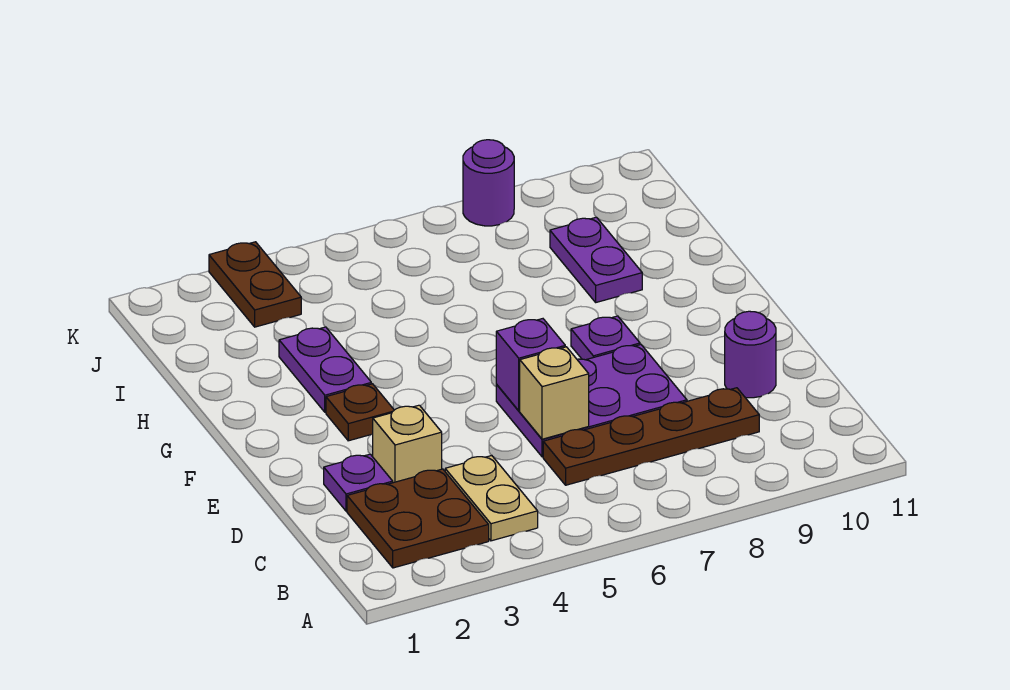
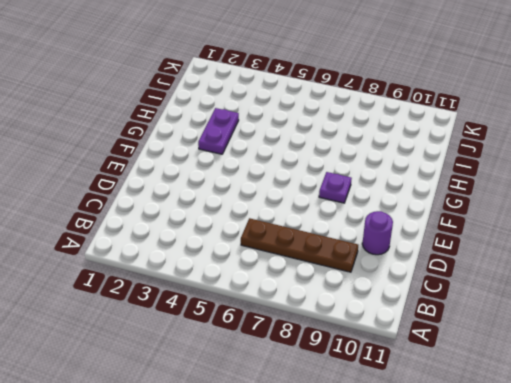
none -> brown plate B2:C3 level 1
none -> tan plate B4:C4 level 1
none -> purple plate D2 level 1

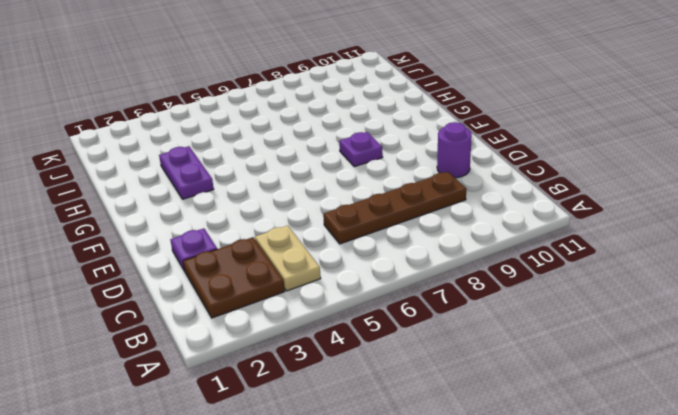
none -> tan brick D3 level 1
none -> purple plate D6:E8 level 1
none -> brown plate F3 level 1

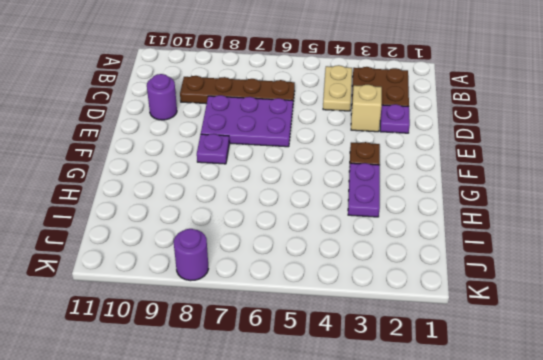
none -> purple plate H9:I9 level 1
none -> brown plate J3:K3 level 1
none -> tan brick D6 level 2

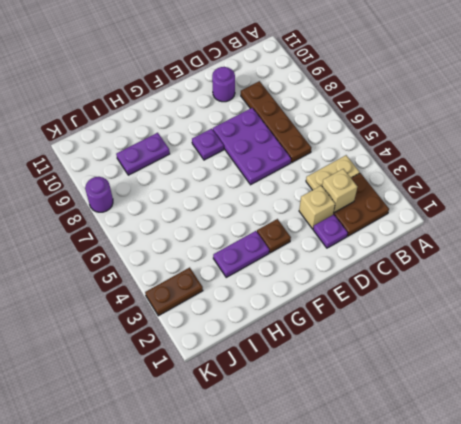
tan brick C3 level 2 -> tan brick D6 level 2
none -> purple brick E6 level 2

